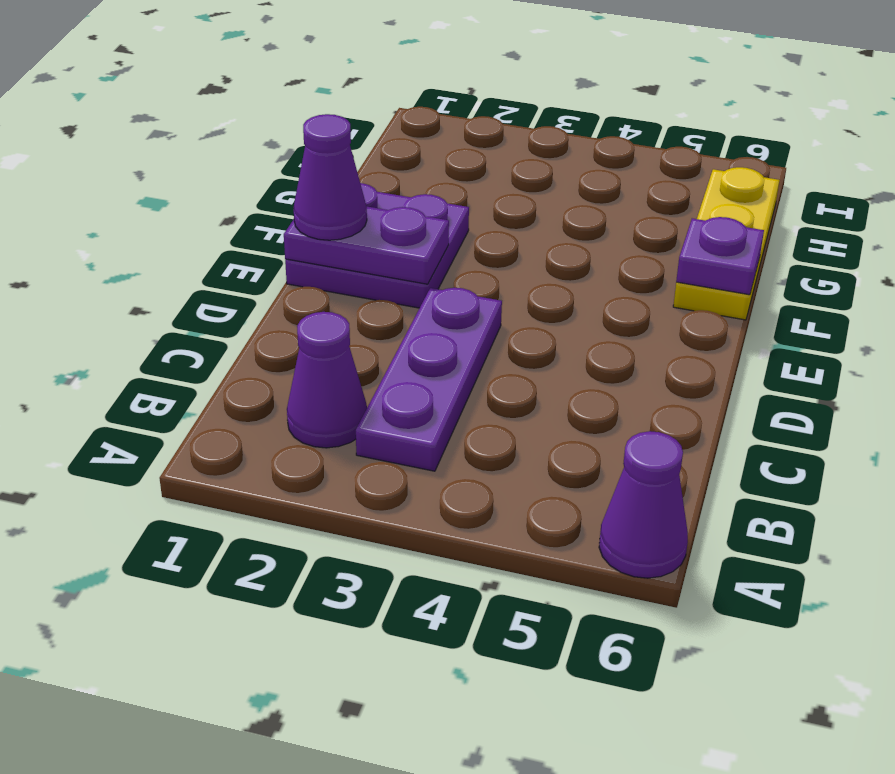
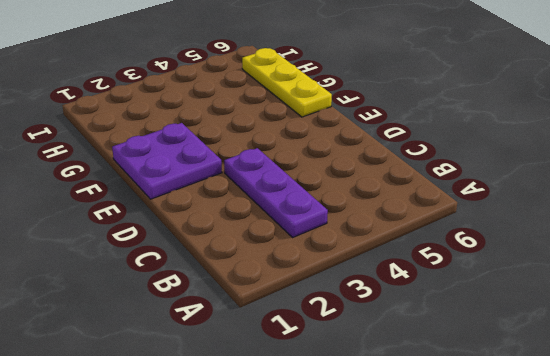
none -> purple cone A6 level 1
none -> purple cone B2 level 1

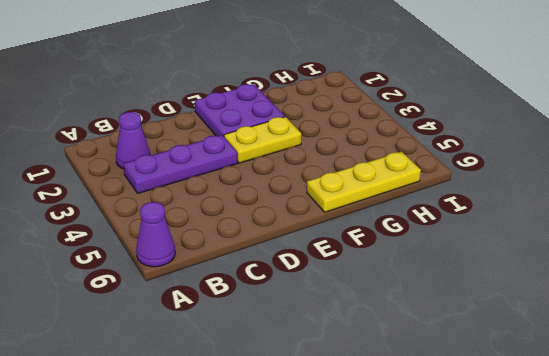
yellow plate E3:F3 level 1 -> none
none -> purple plate E1:E2 level 2
none -> purple plate F6 level 2

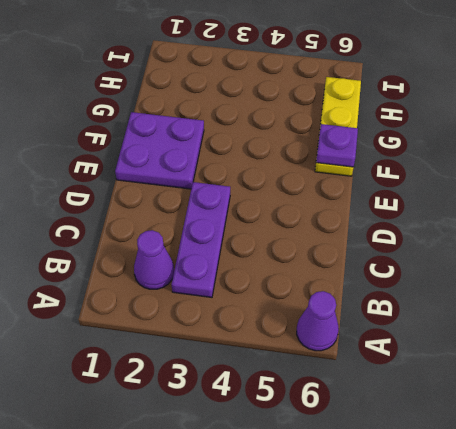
none -> purple plate E1:E2 level 2
none -> purple cone E1 level 3

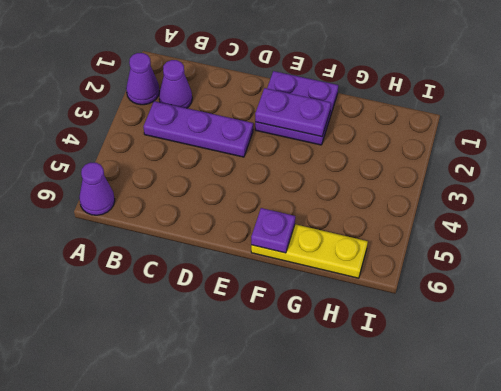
purple cone A2 level 1 -> purple cone E1 level 3
purple plate E2:F2 level 2 -> purple plate E1:E2 level 2

